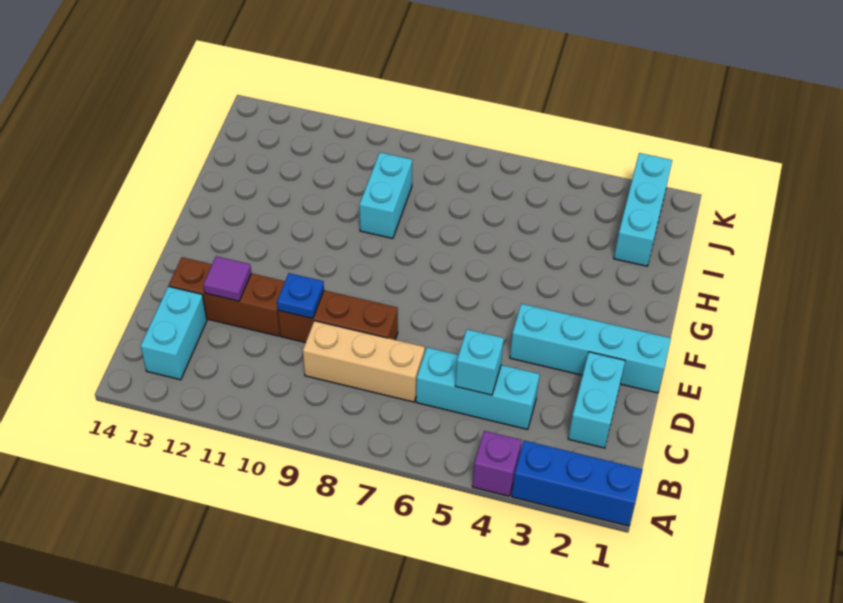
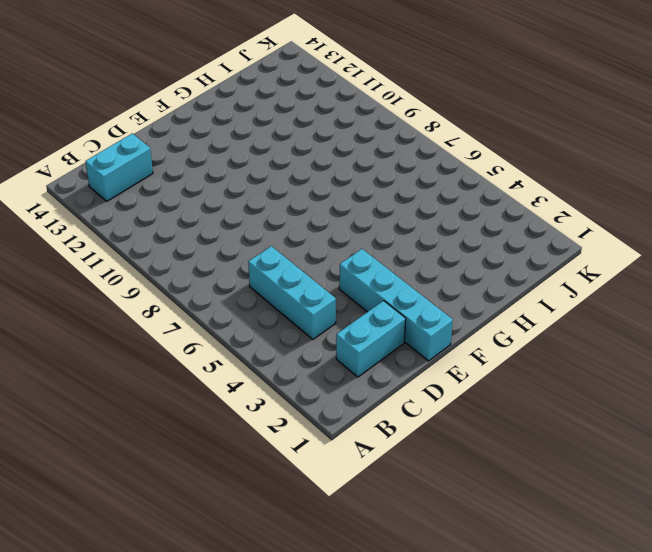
none -> blue brick A1:A3 level 1
none -> purple brick A4 level 1
none -> tan brick C7:C9 level 1

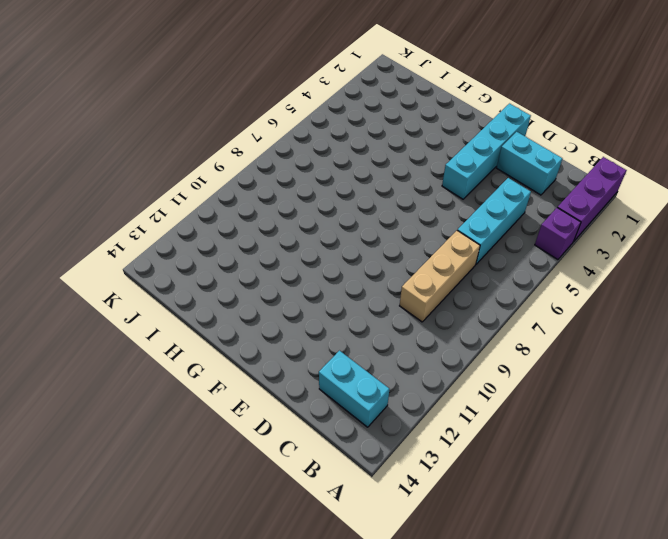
purple brick A1:A3 level 1 -> blue brick A1:A3 level 1
none -> brown brick D8:D10 level 1
none -> brown brick D11:D13 level 1
none -> cyan brick H9:I9 level 1

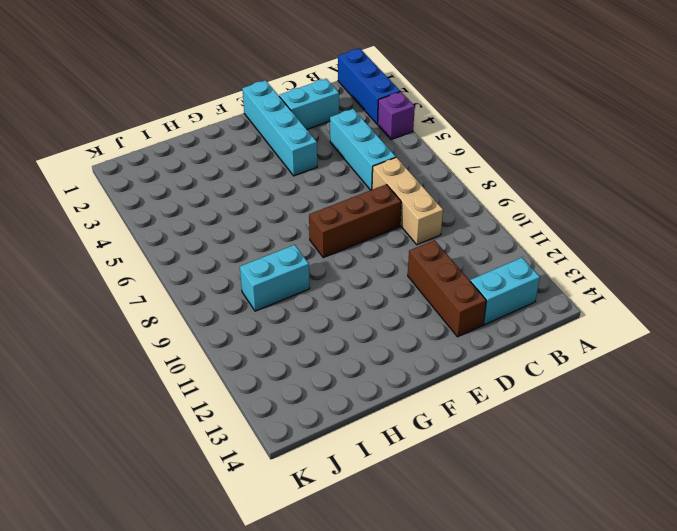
brown brick D8:F8 level 1 -> brown brick D8:D10 level 1
none -> cyan brick I2:K2 level 1
none -> cyan brick C5 level 2
none -> blue plate D10 level 2

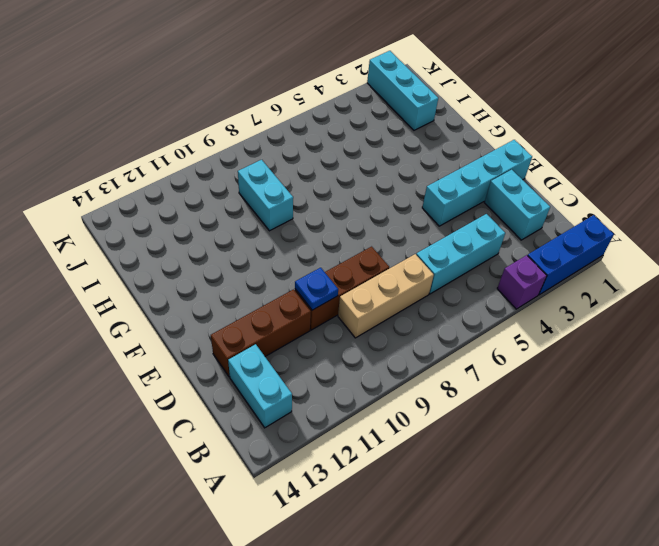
none -> cyan brick C5 level 2
none -> purple tile D12 level 2

